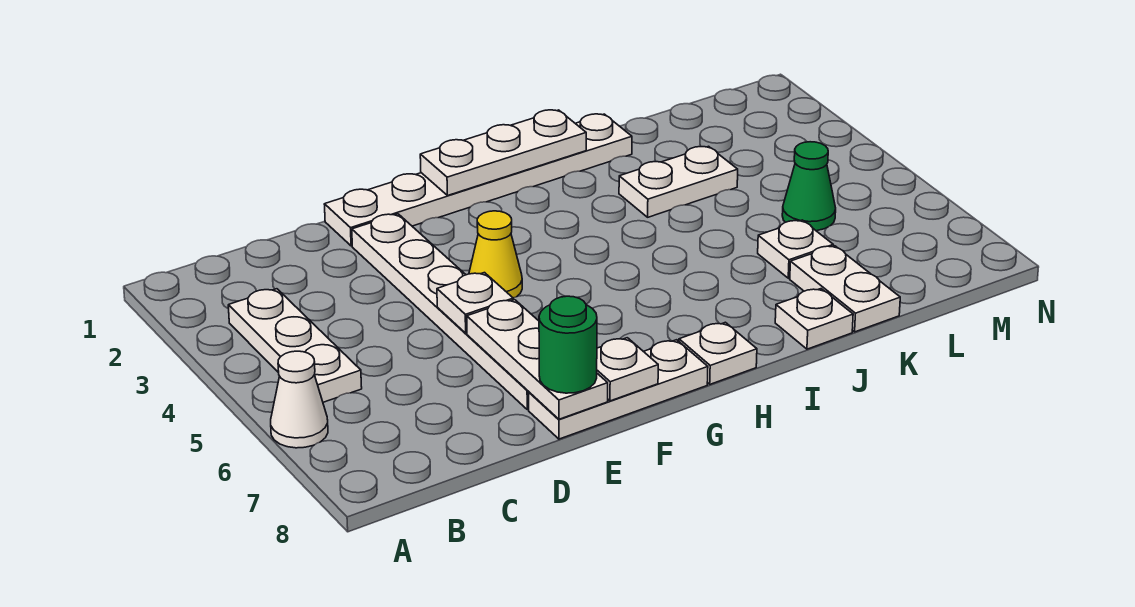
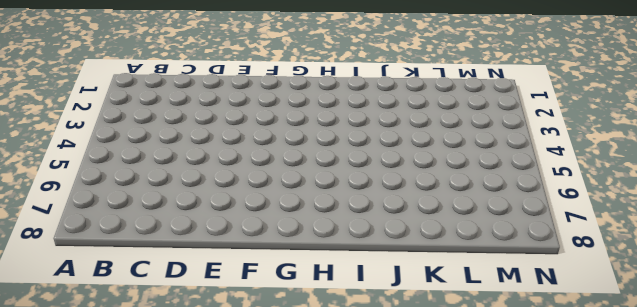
none -> white cone A6 level 1
none -> white plate B3:B5 level 1
none -> white plate E1:J1 level 1

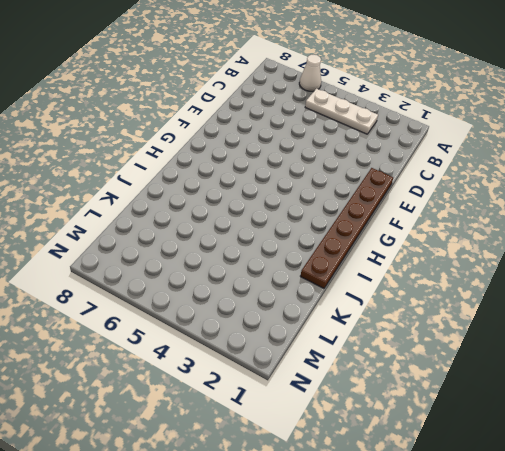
brown plate E1:J1 level 1 -> white plate E1:J1 level 1
none -> white plate E2:E7 level 1
none -> white plate E8:G8 level 1
none -> yellow cone F4 level 1

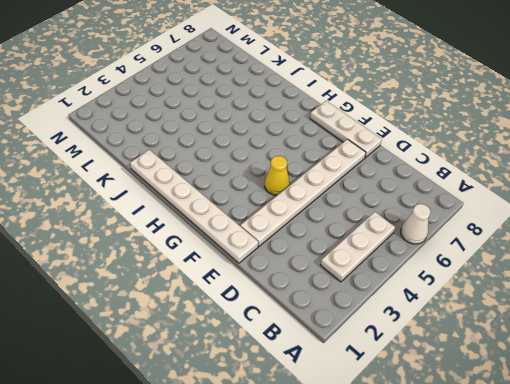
none -> white plate H8 level 1
none -> white plate J3:K3 level 1
none -> white plate J8 level 1

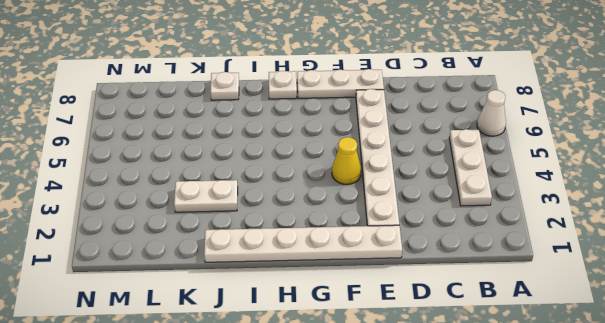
none -> white plate K6 level 1
none -> white plate K7:K8 level 1
none -> green cone L5 level 1

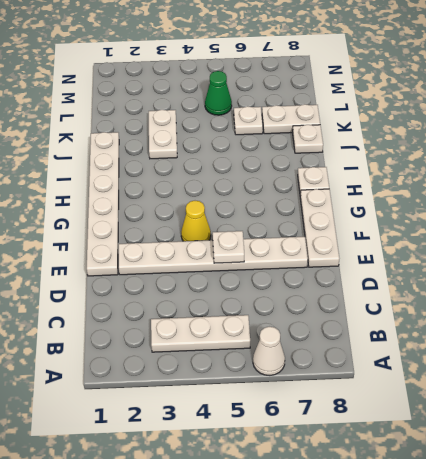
none -> white plate E6:E8 level 2
none -> white plate F8 level 2
none -> white plate G1:I1 level 2

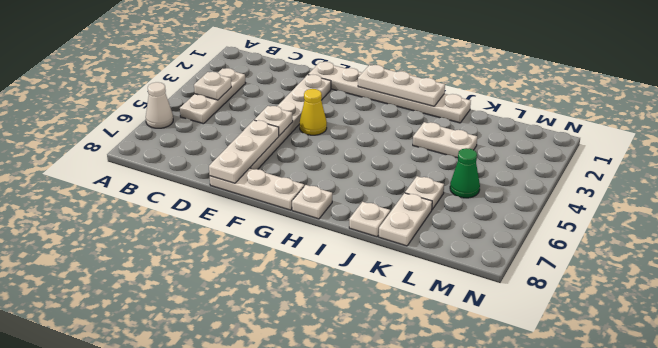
white plate B4 level 2 -> white plate F8 level 2
none -> green round brick E8 level 3

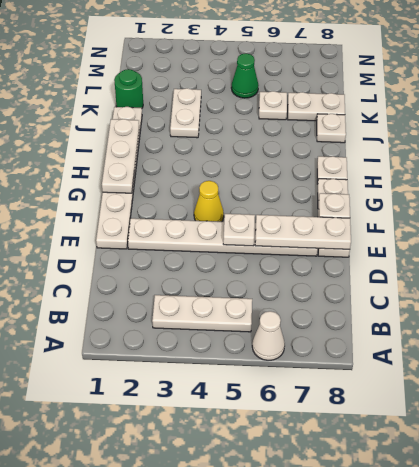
green round brick K1 level 1 -> green round brick E8 level 3

